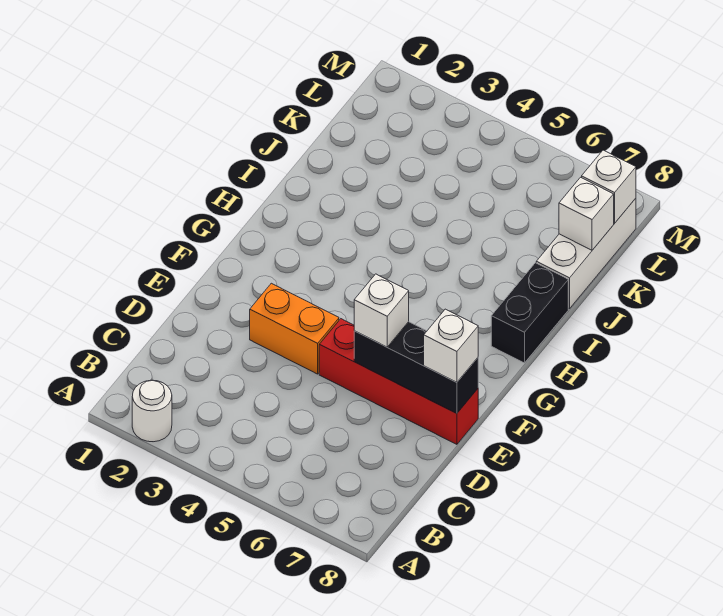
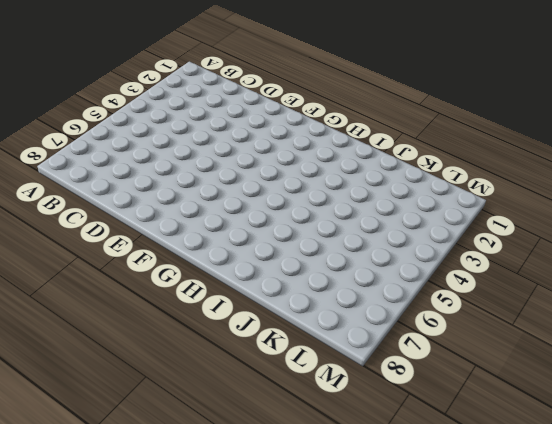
none -> white round brick A2 level 1
none -> orange brick E3:E4 level 1

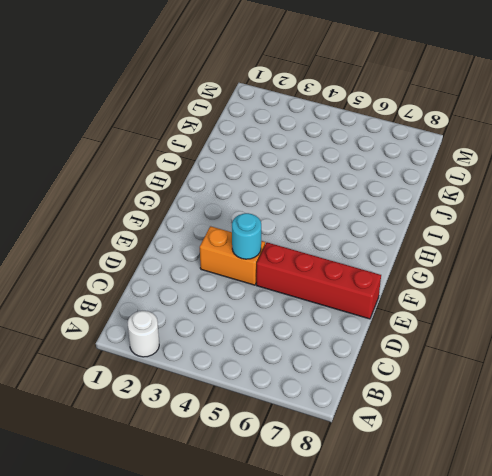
cyan round brick E4 level 2 -> none
none -> black brick H8:I8 level 1
none -> white brick J8:L8 level 1

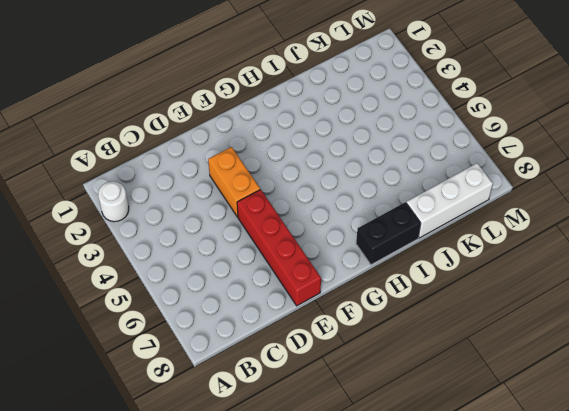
none -> black brick E6:E8 level 2
none -> white brick K8 level 2

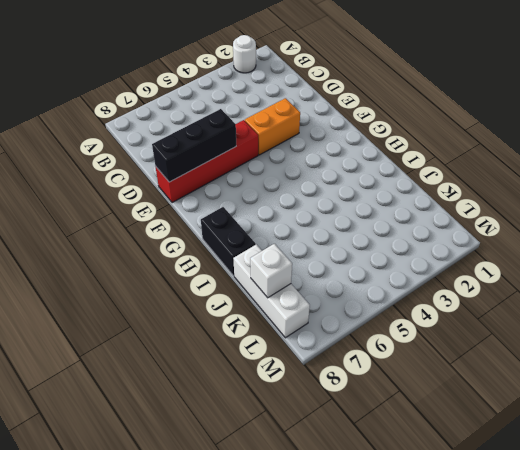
none -> white brick L8 level 2
none -> white brick E6 level 3

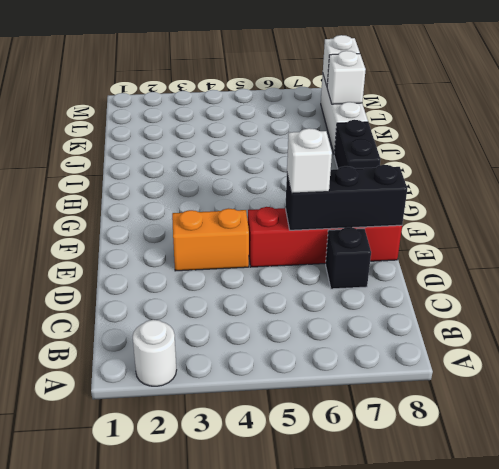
black brick D7 level 1 -> none
none -> white brick E8 level 3

